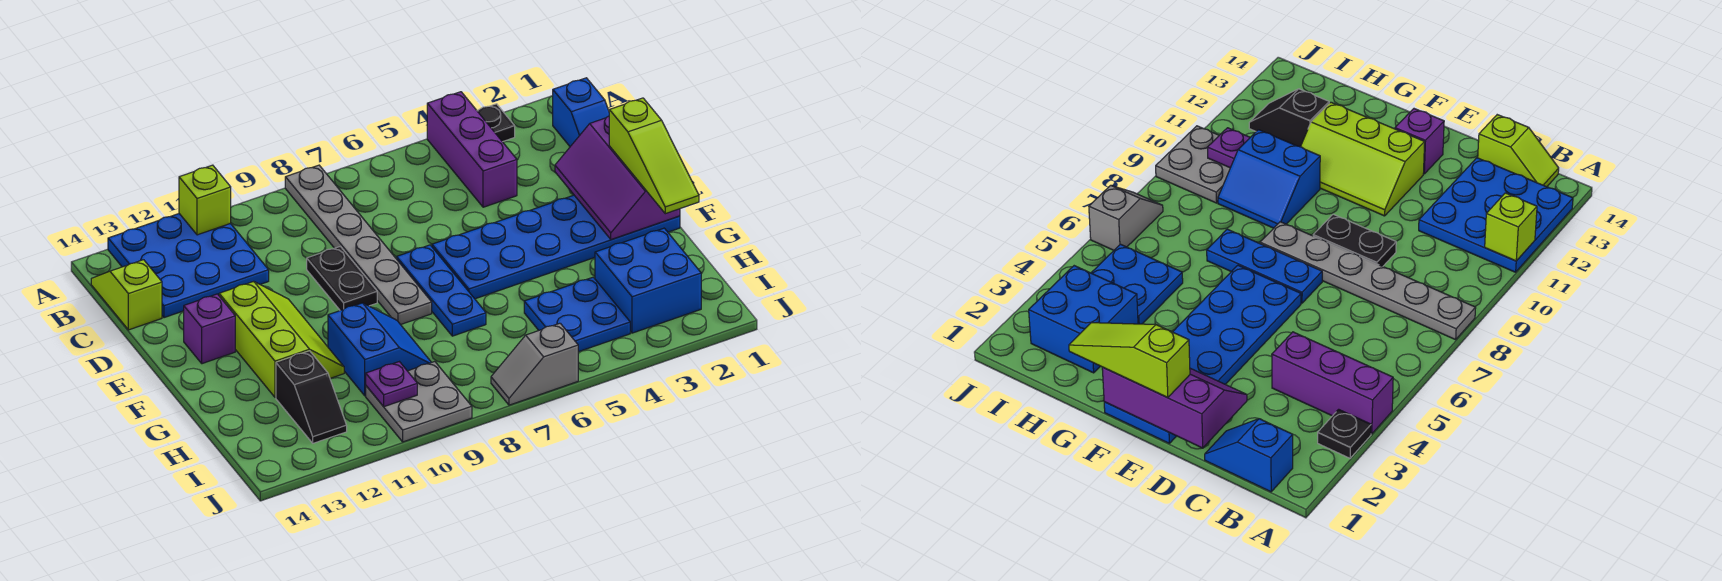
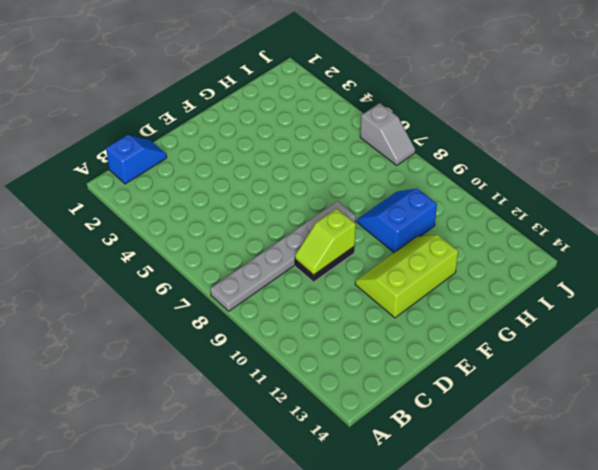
lime slope D9:E9 level 2 top E -> lime slope B14:C14 level 1 top C
none -> black plate A3 level 1
none -> purple brick A4:C4 level 1
none -> blue plate A11:C13 level 1

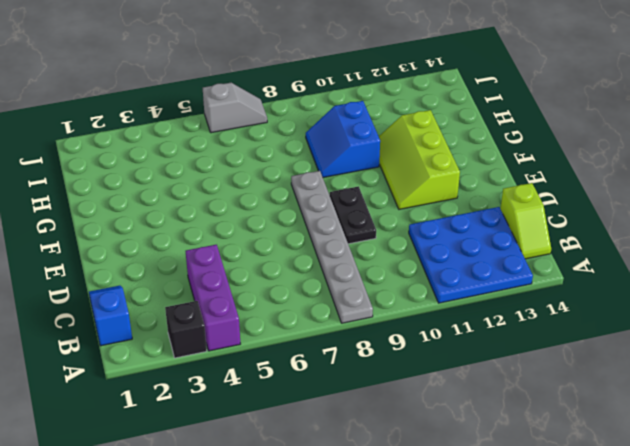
black brick A3 level 1 -> black plate A3 level 1
none -> blue plate E1:F6 level 1
none -> blue plate E7:G7 level 1
none -> purple brick E13 level 1

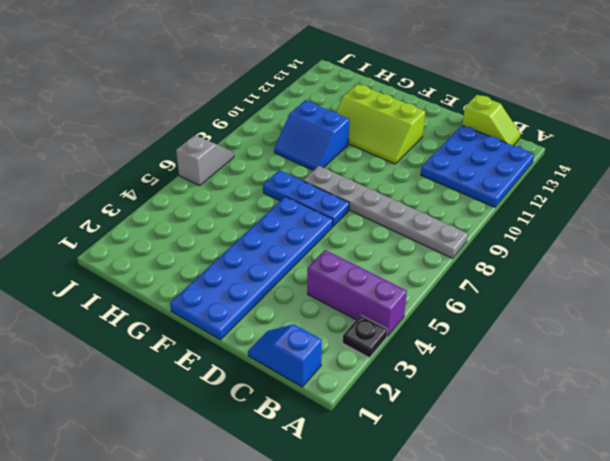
none -> black plate D9:E9 level 1
none -> purple brick E13 level 1
none -> blue brick H2:I3 level 1

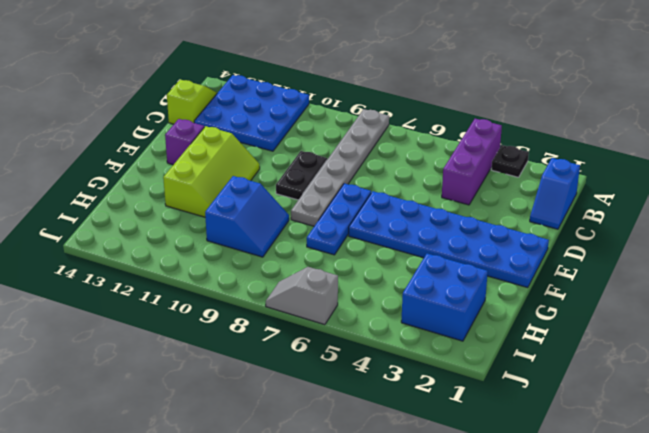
none -> blue plate H4:I5 level 1
none -> black slope H12:I12 level 1 top H
none -> grey plate I9:J10 level 1

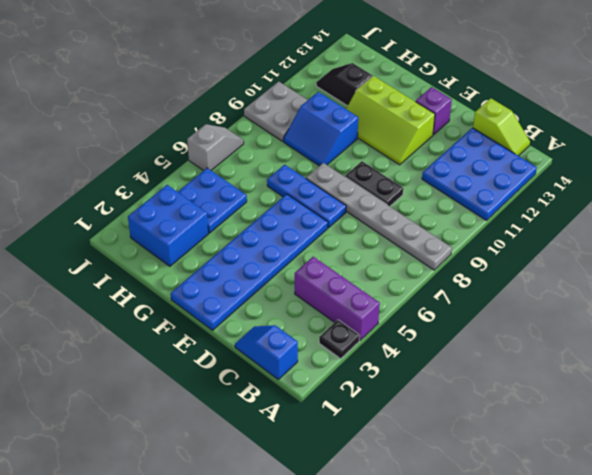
none -> lime brick A11 level 2
none -> purple slope D1:F2 level 2 top 1
none -> purple plate I10 level 2

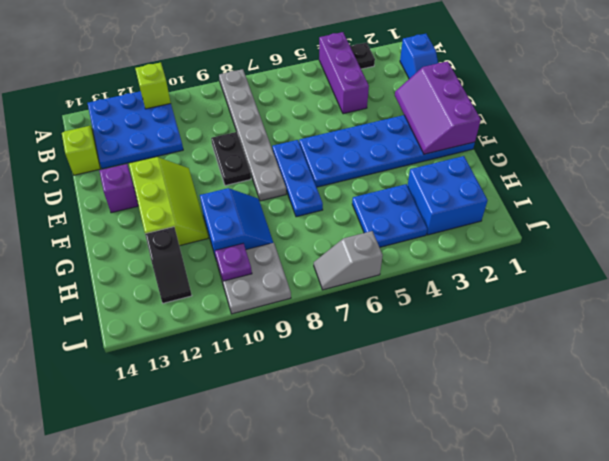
none -> lime slope E1:G1 level 3 top E

